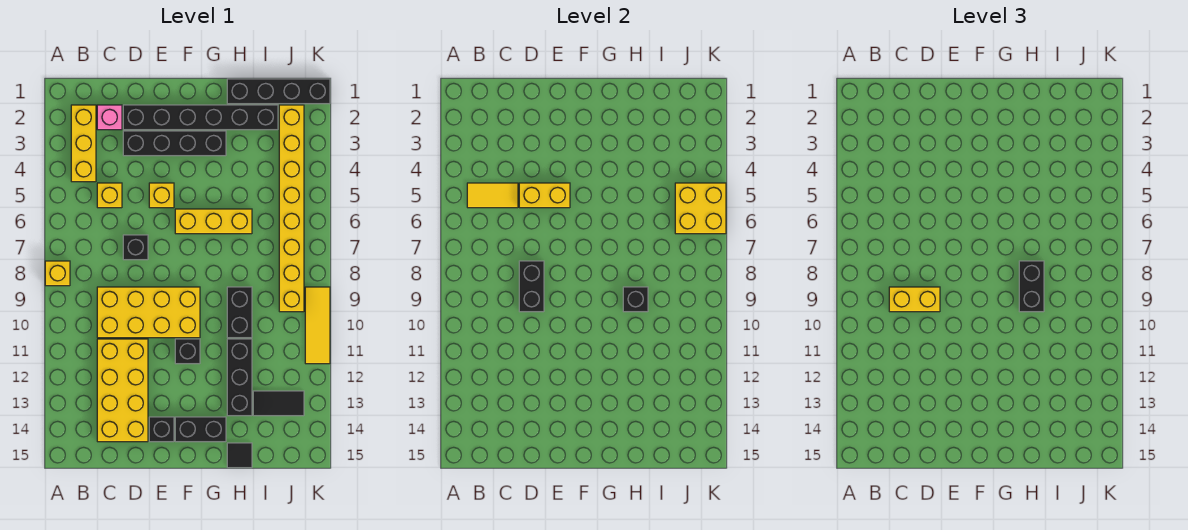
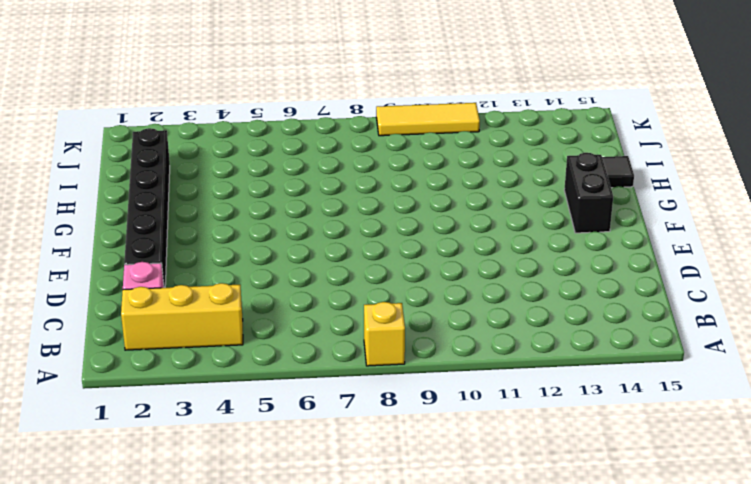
none -> yellow brick C5 level 1
none -> yellow brick C9:F10 level 1
none -> yellow brick C11:D14 level 1

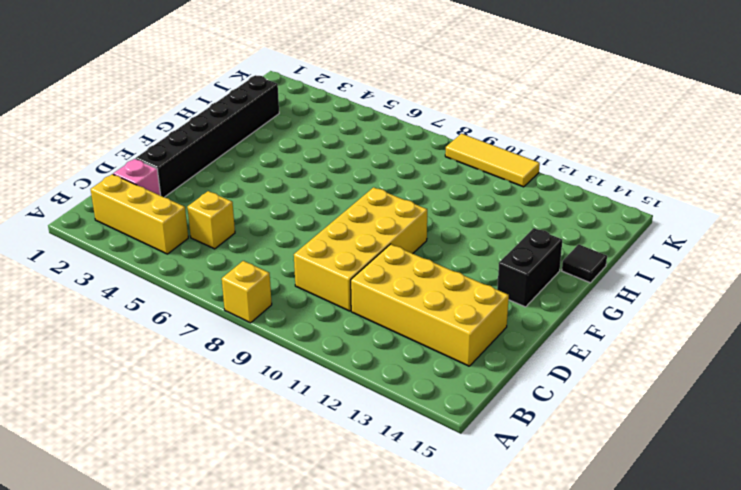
none -> black brick D3:G3 level 1
none -> black brick D7 level 1
none -> yellow brick E5 level 1

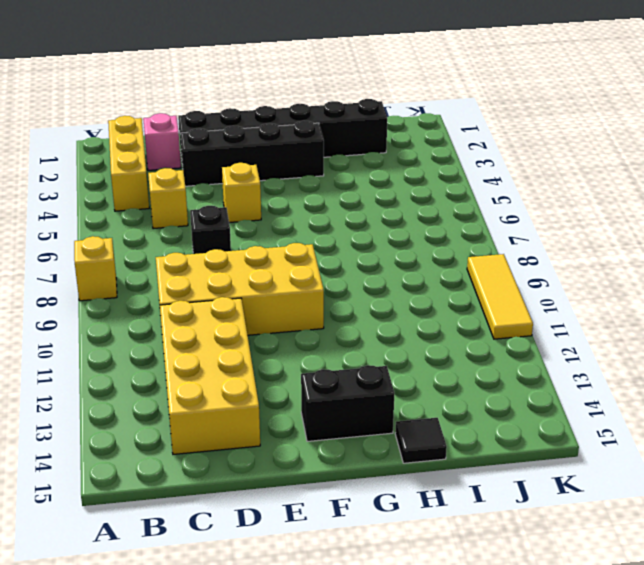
none -> black brick E14 level 1
none -> yellow brick F6:H6 level 1
none -> black brick F11 level 1

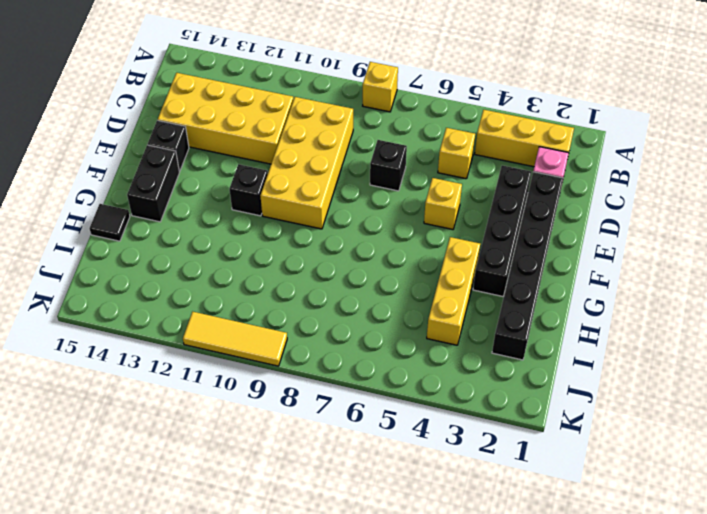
yellow brick G4:I4 level 1 -> yellow brick F6:H6 level 1
none -> black brick H1:K1 level 1
none -> black brick H9:H10 level 1
none -> black brick H11:H13 level 1

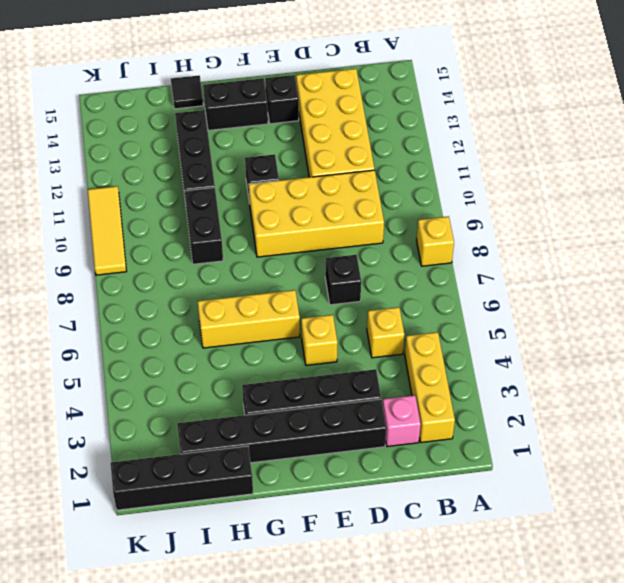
none -> black tile I13:J13 level 1
none -> yellow brick J2:J9 level 1
none -> yellow tile B5:C5 level 2

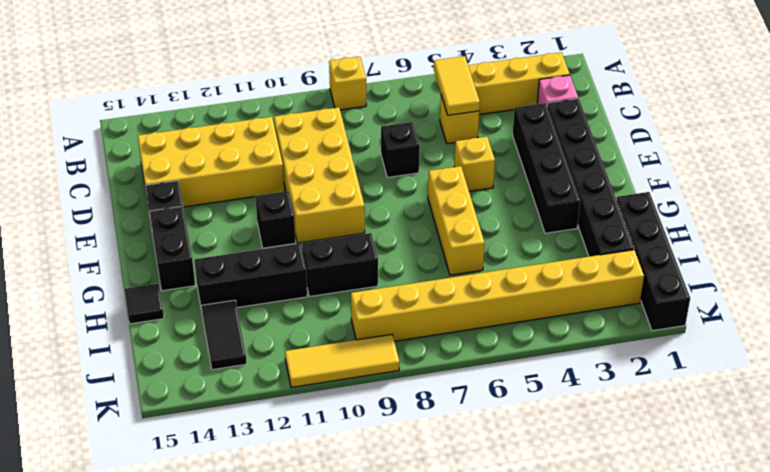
none -> yellow brick D5:E5 level 2
none -> black brick D8:D9 level 2
none -> black brick H9 level 2

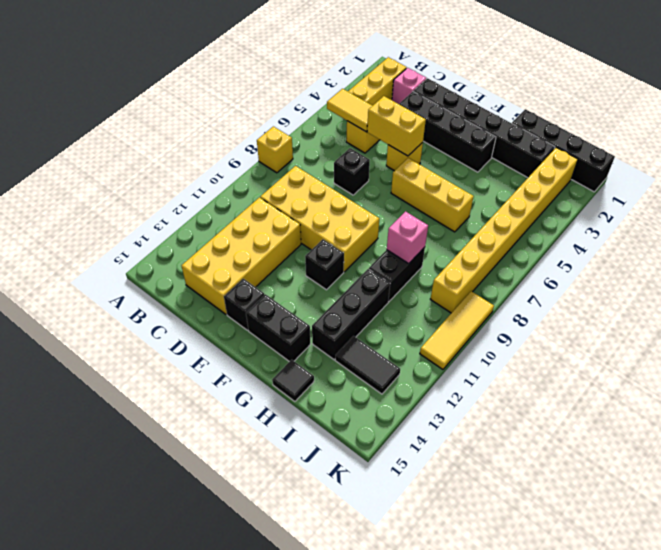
pink brick H9 level 2 -> black brick H9 level 2
none -> black brick D8:D9 level 2
none -> yellow brick J5:K6 level 2
none -> yellow brick C9:D9 level 3

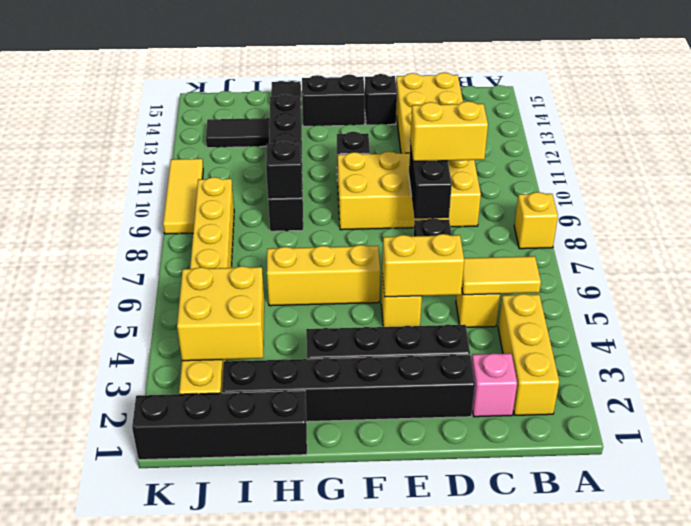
yellow brick I3:J4 level 2 -> yellow brick J5:K6 level 2
none -> black brick H8:H9 level 3

